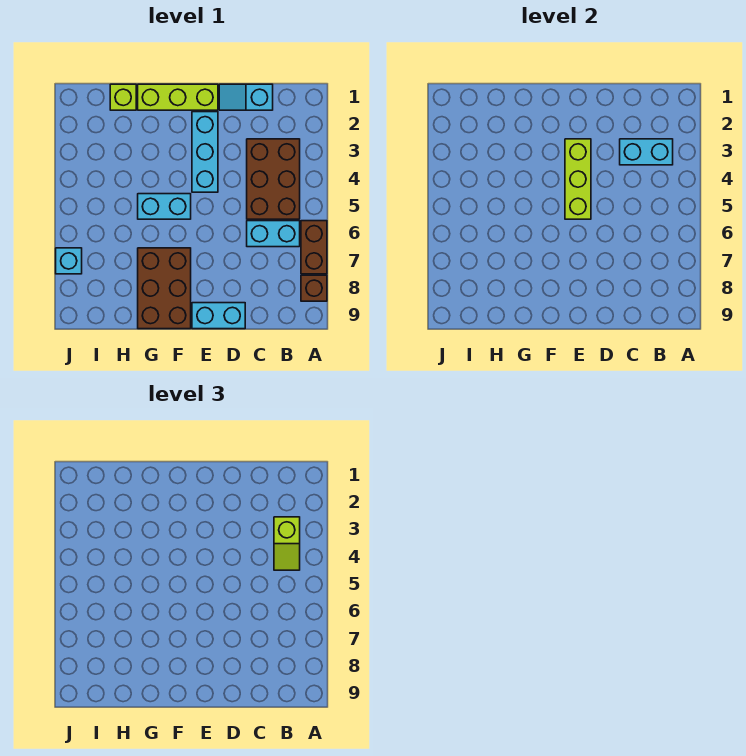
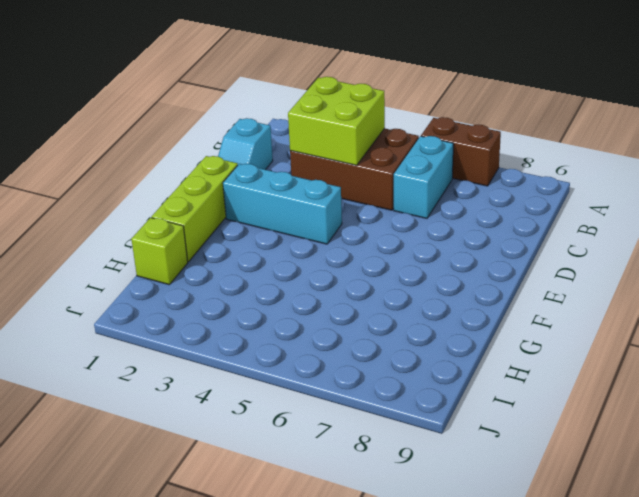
lime brick B3:C4 level 2 -> cyan brick B3:C3 level 2
none -> brown brick A8 level 1
none -> cyan brick D9:E9 level 1
none -> cyan brick F5:G5 level 1

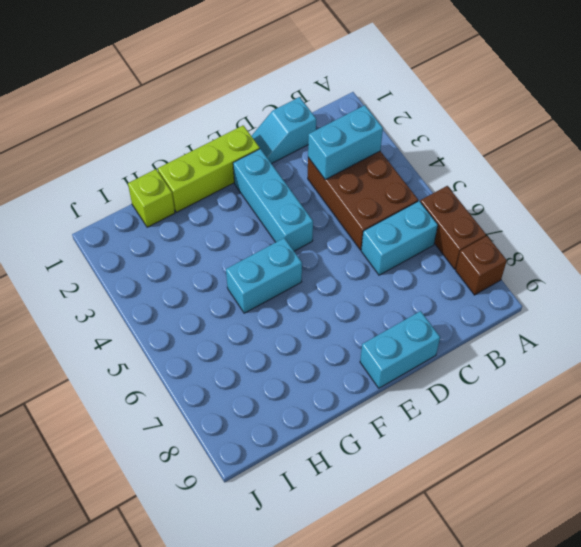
none -> brown brick F7:G9 level 1
none -> cyan brick J7 level 1
none -> lime brick E3:E5 level 2

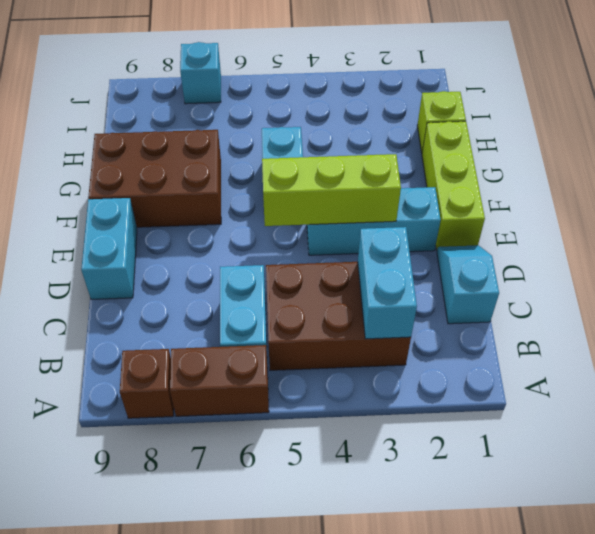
none -> lime slope B3:B4 level 3 top 3

